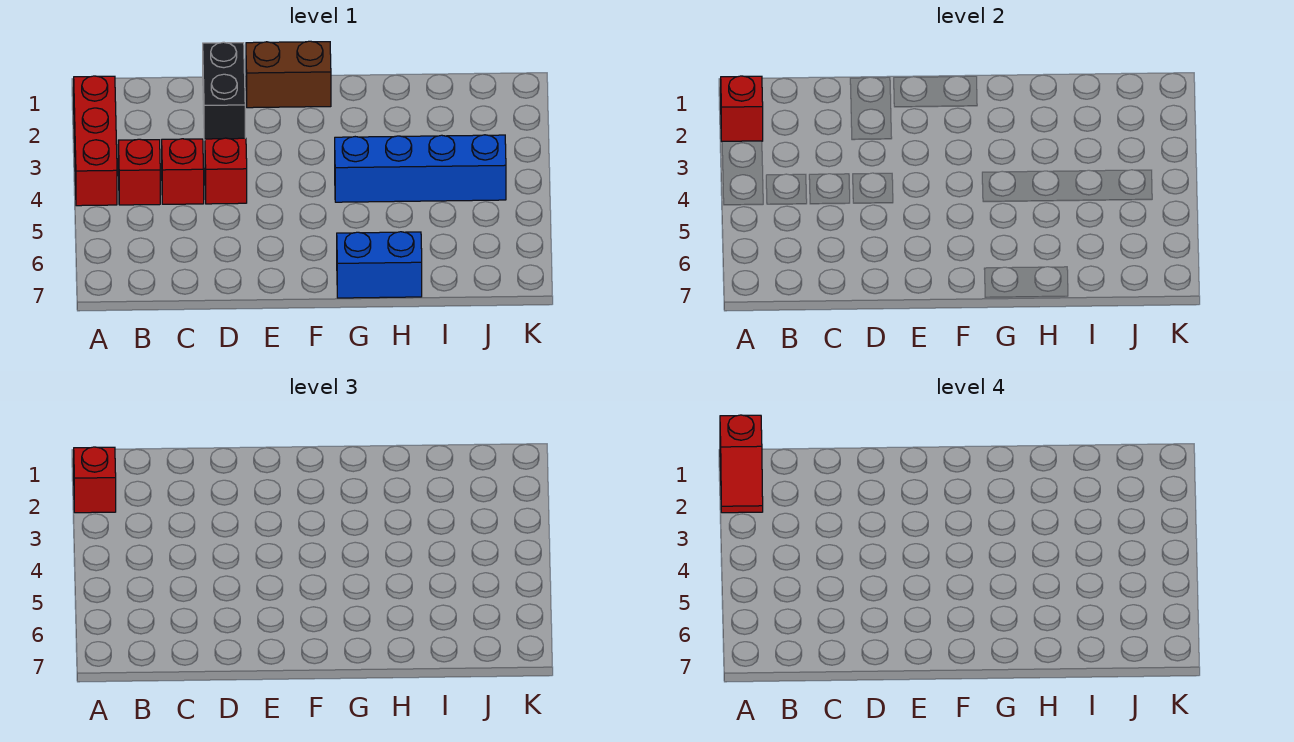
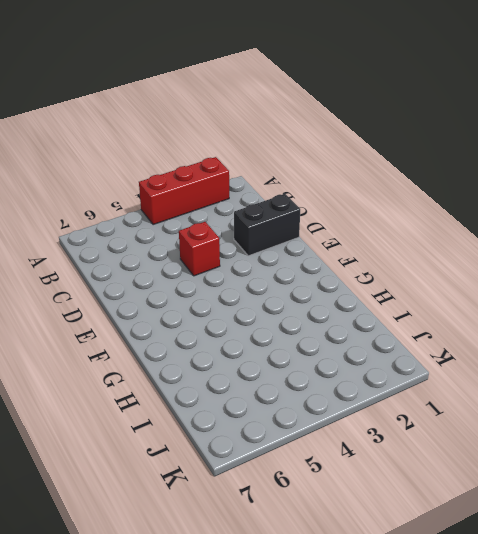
none -> red brick B4 level 1
none -> red brick C4 level 1

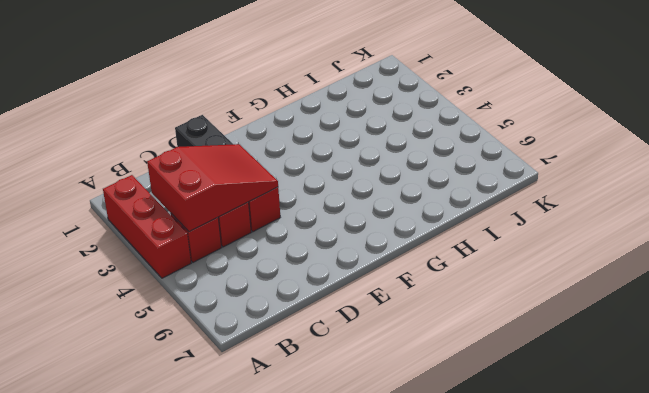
red slope B3:D4 level 2 top B -> none
none -> brown brick E1:F1 level 1
none -> blue brick G4:J4 level 1

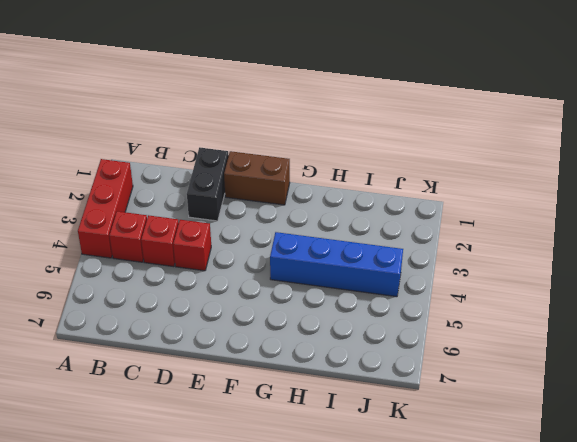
none -> blue brick G7:H7 level 1
none -> red brick A2 level 2

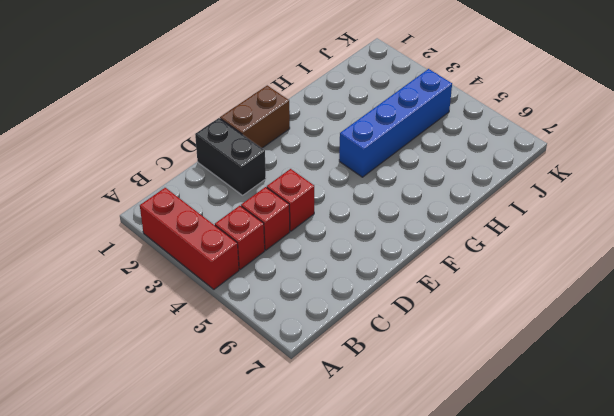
none -> blue brick G7:H7 level 1
none -> red brick A2 level 2

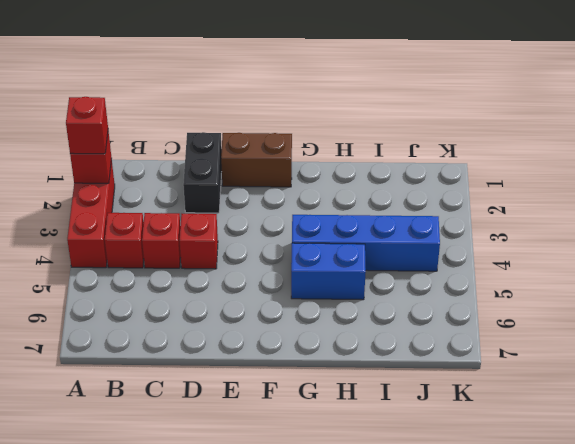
blue brick G5:H5 level 1 -> blue brick G7:H7 level 1
none -> red slope A1:A2 level 4 top 1

